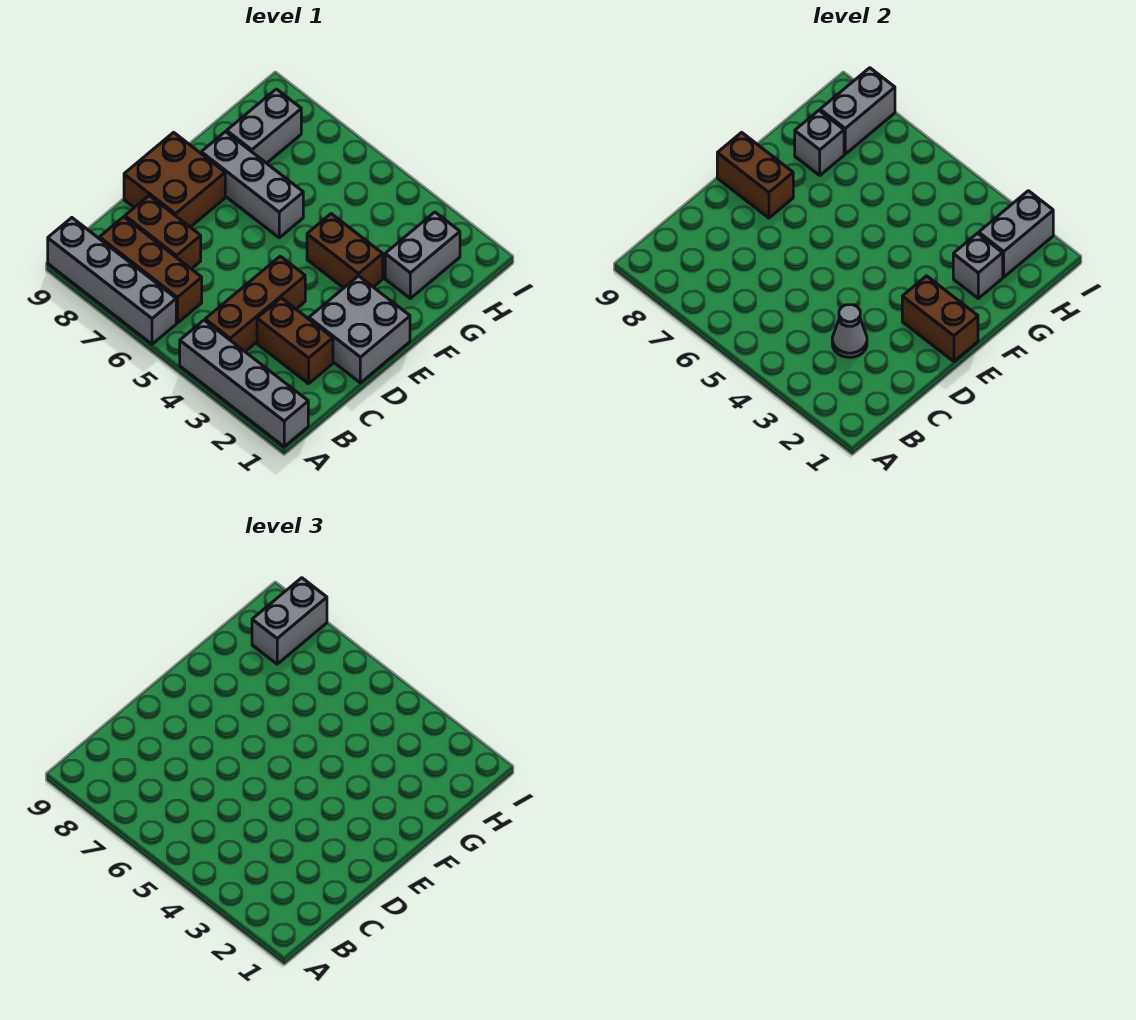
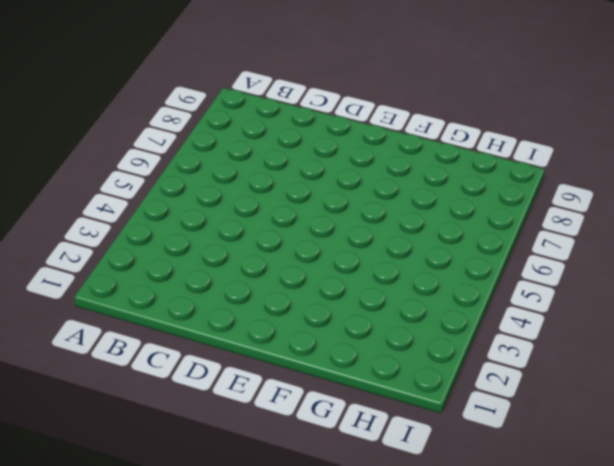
none -> grey brick A1:A4 level 1
none -> grey brick A6:A9 level 1
none -> brown brick B4:D4 level 1

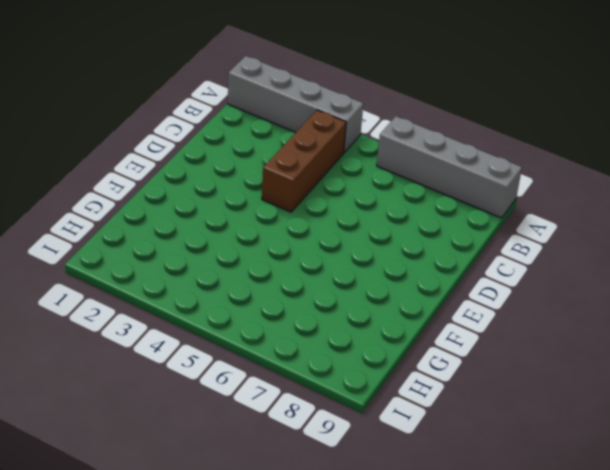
none -> brown brick B6:B8 level 1
none -> brown brick C2:C3 level 1
none -> brown brick C7:C8 level 1

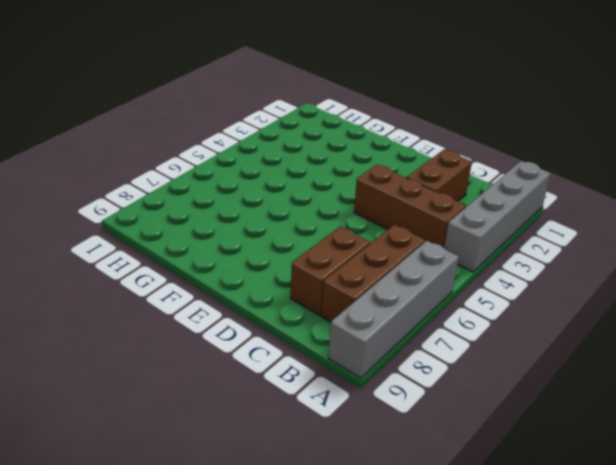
none -> grey brick D1:E2 level 1
none -> brown brick D8:E9 level 1
none -> brown brick F3:F4 level 1

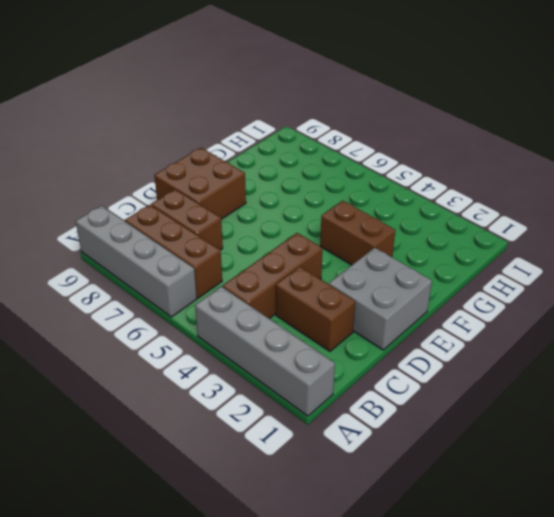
none -> grey brick F6:F8 level 1
none -> grey brick G2:H2 level 1
none -> grey brick G8:H8 level 1

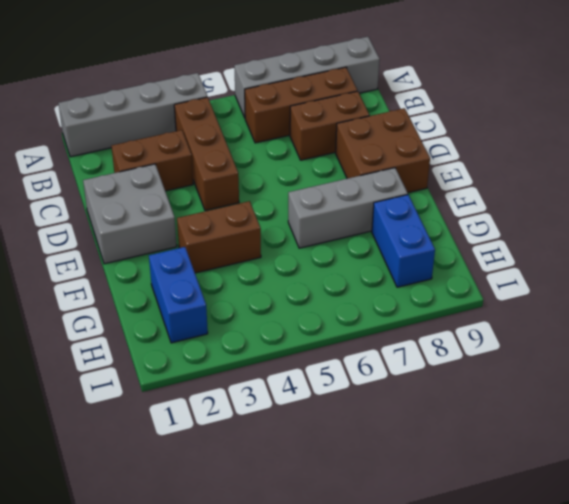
blue brick G2:H2 level 1 -> grey brick G2:H2 level 1
blue brick G8:H8 level 1 -> grey brick G8:H8 level 1
none -> grey cone C3 level 2
none -> brown brick E1:E2 level 2
none -> brown brick E8:E9 level 2

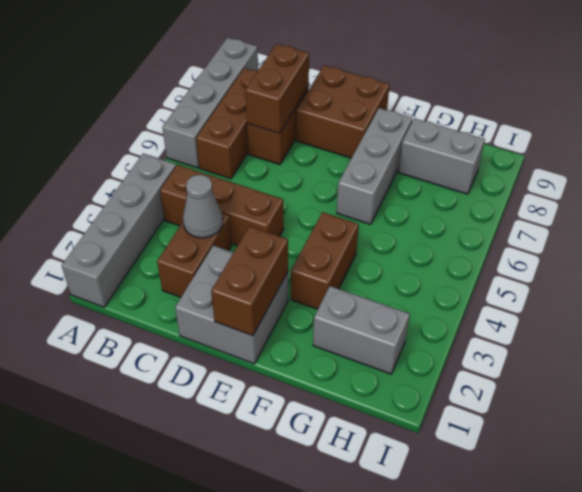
brown brick C7:C8 level 2 -> brown brick E8:E9 level 2
none -> grey brick G2 level 2
none -> grey brick G8 level 2
none -> grey brick H2:I2 level 2

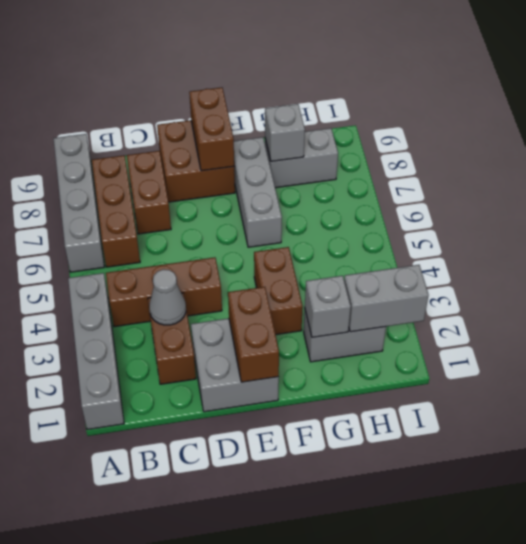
none -> grey brick H8:I8 level 2
none -> grey brick H8:I8 level 3

